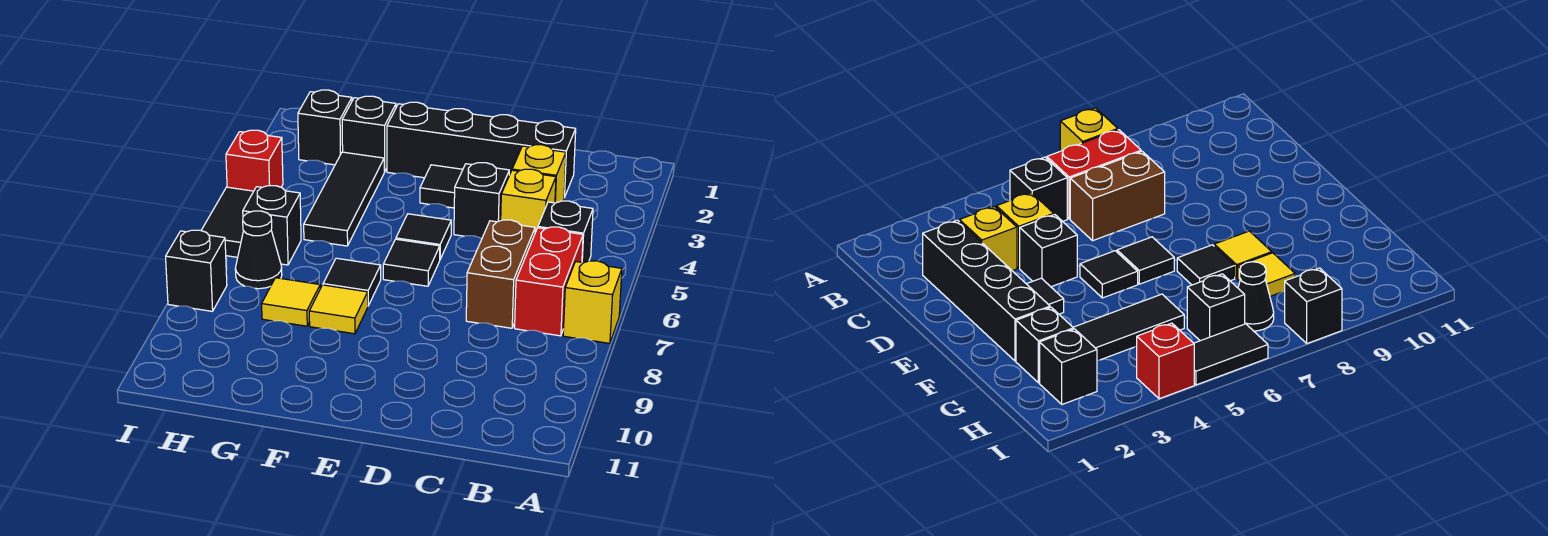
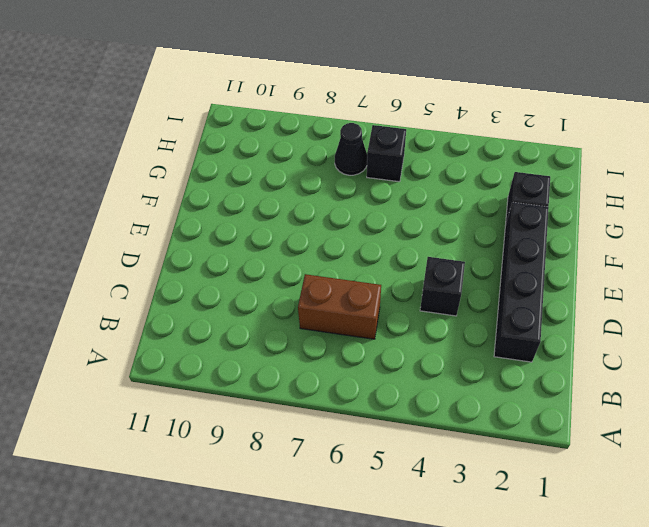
none -> yellow brick A7 level 1
none -> black brick B5 level 1
none -> red brick B6:B7 level 1

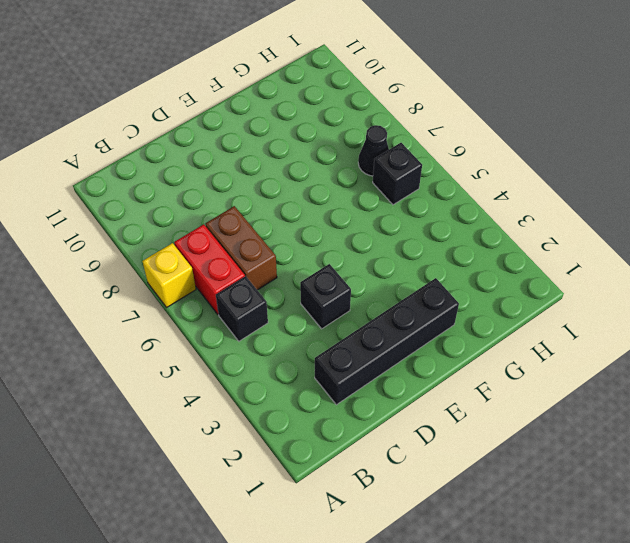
none -> yellow brick C3 level 1
none -> yellow brick C4 level 1
none -> black tile E3 level 1

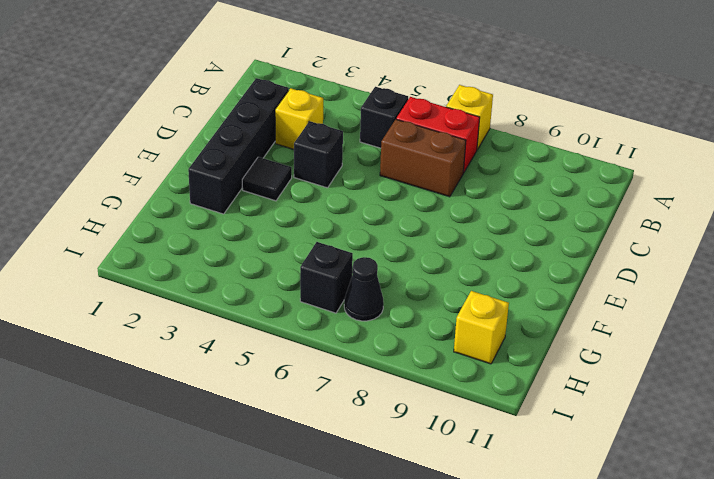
yellow brick H10 level 1 -> yellow brick C4 level 1
none -> black tile E5 level 1
none -> black tile E6 level 1
none -> black tile F7 level 1

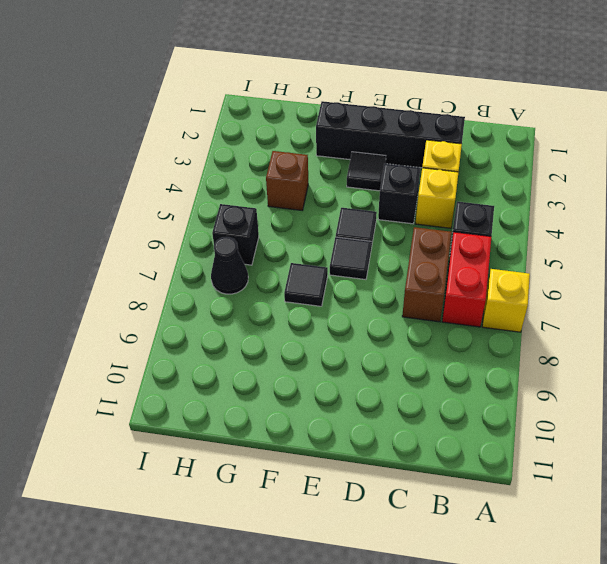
brown brick G4 level 1 -> black tile G3:G5 level 1
none -> yellow tile F8 level 1
none -> black brick G2 level 1
none -> yellow tile G8 level 1

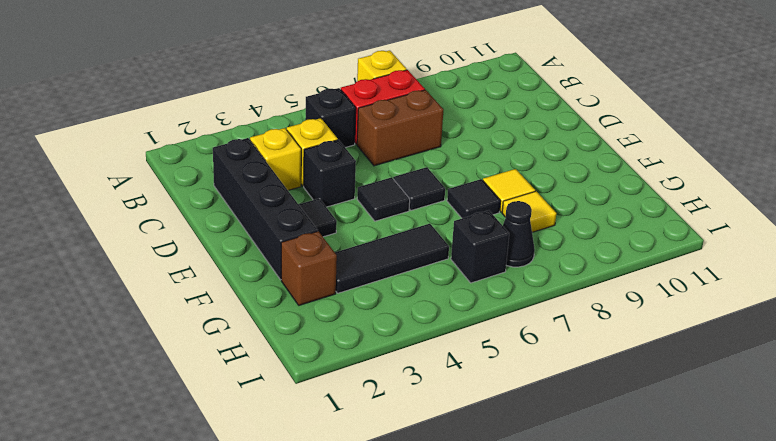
brown brick G2 level 1 -> black brick G2 level 1
none -> black brick H2 level 1
none -> red brick I4 level 1
none -> black tile I5:I6 level 1

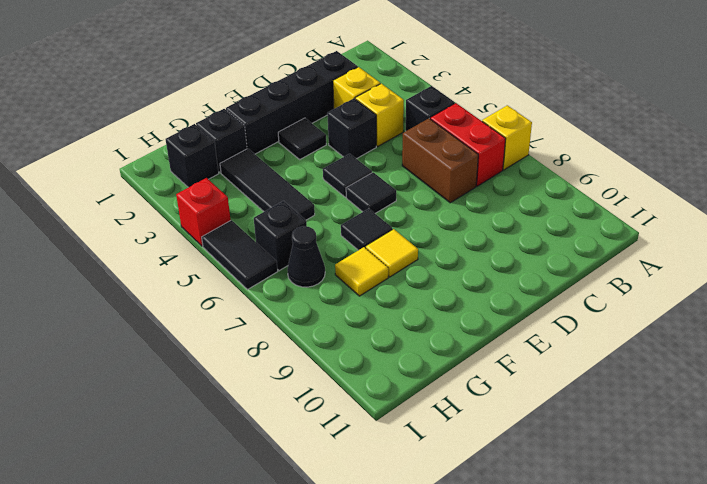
none -> black brick I8 level 1

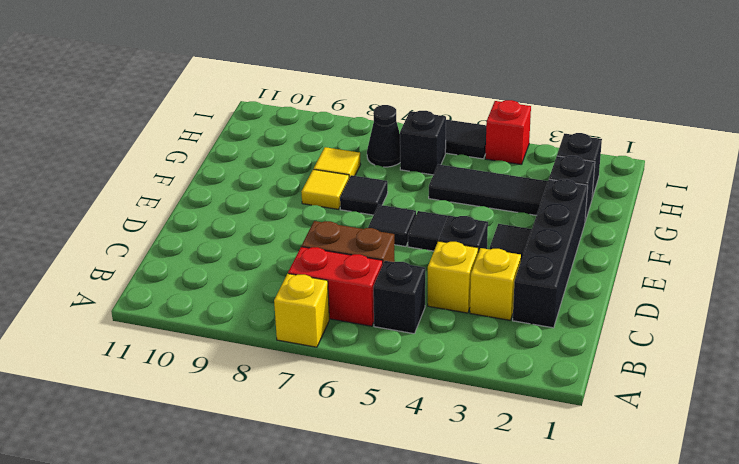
none -> black brick I8 level 1

